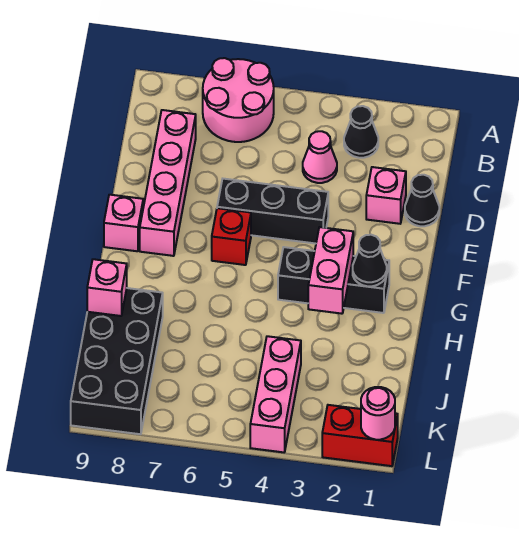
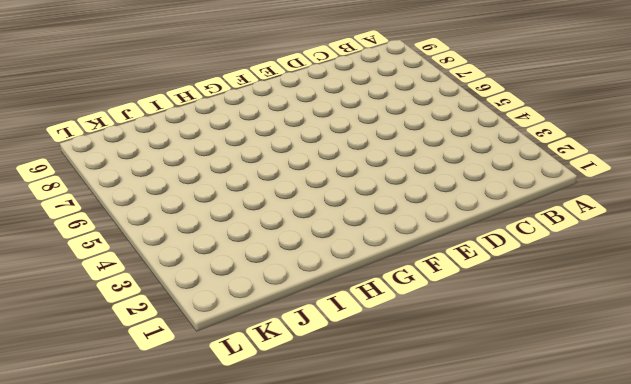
none -> pink round brick A6:B7 level 1
none -> black cone B3 level 1
none -> pink cone C4 level 1

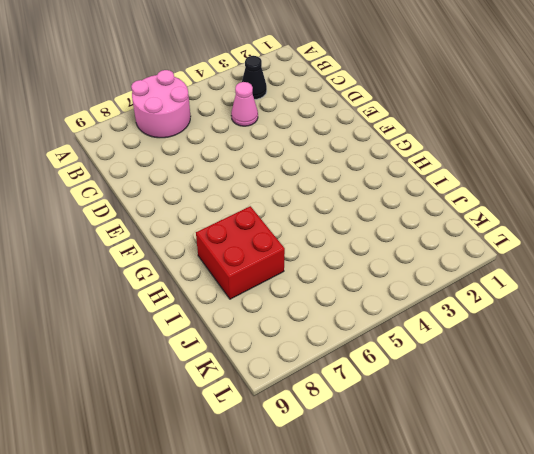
red brick H7:I8 level 1 -> black brick I8:L9 level 1
none -> pink brick C8:F8 level 1
none -> black cone D1 level 1
none -> pink brick D2 level 1

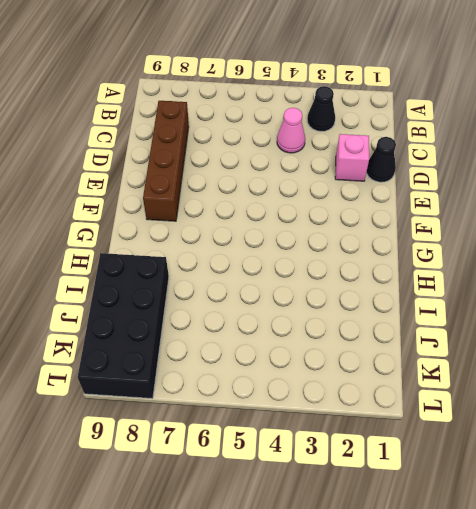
brown brick C8:F8 level 1 -> pink brick C8:F8 level 1
none -> pink round brick A6:B7 level 1
none -> black brick E4:E6 level 1
none -> red brick F6 level 1

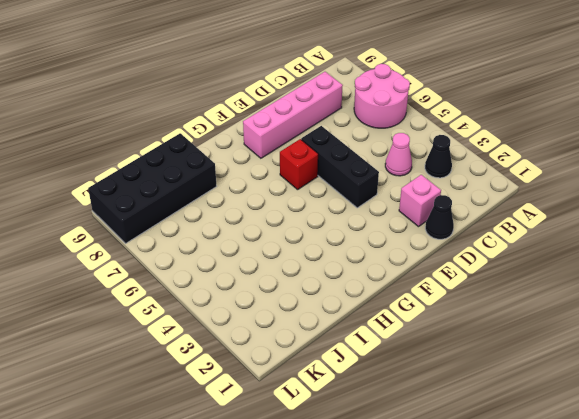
none -> pink brick F9 level 1
none -> black brick G2:G4 level 1
none -> pink brick J4:L4 level 1

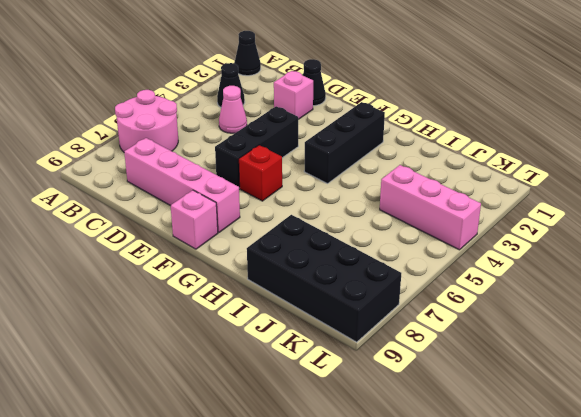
black cone A1 level 1 -> black cone G2 level 2
none -> red brick L1:L2 level 1
none -> pink brick G3:H3 level 2
none -> pink brick I9 level 2

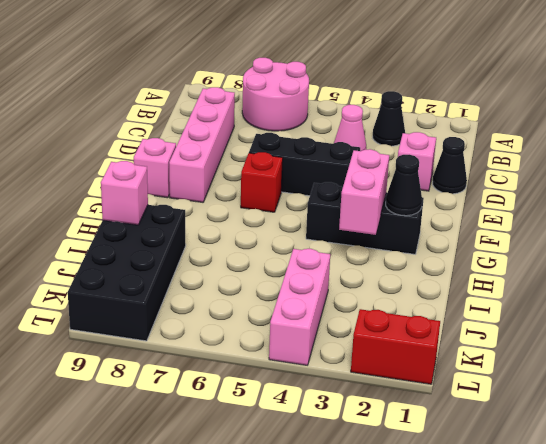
none -> pink round brick L1 level 2

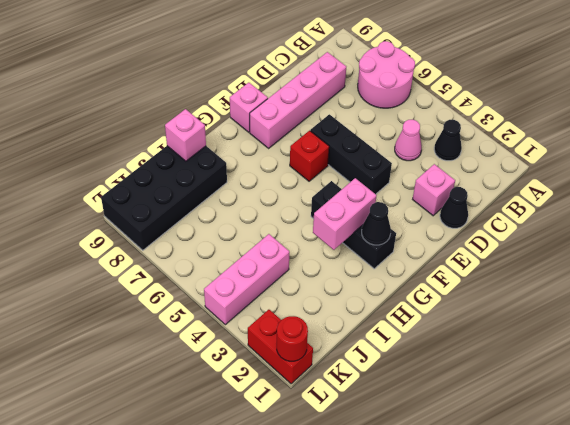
red round brick L1 level 2 -> pink round brick L1 level 2

